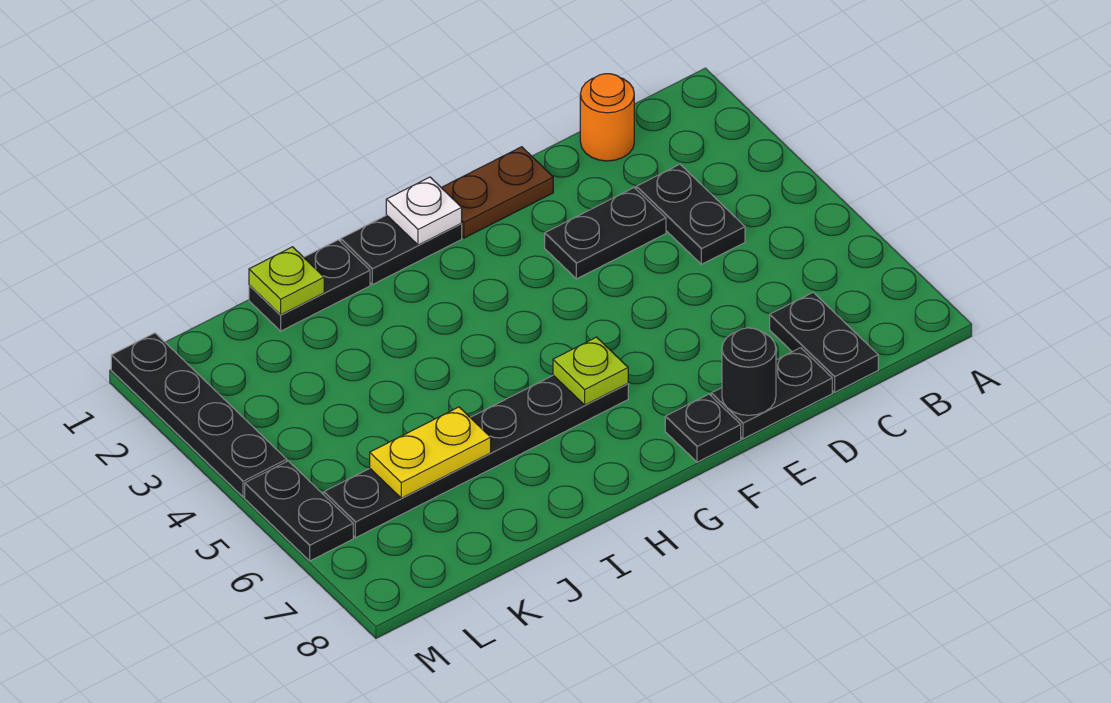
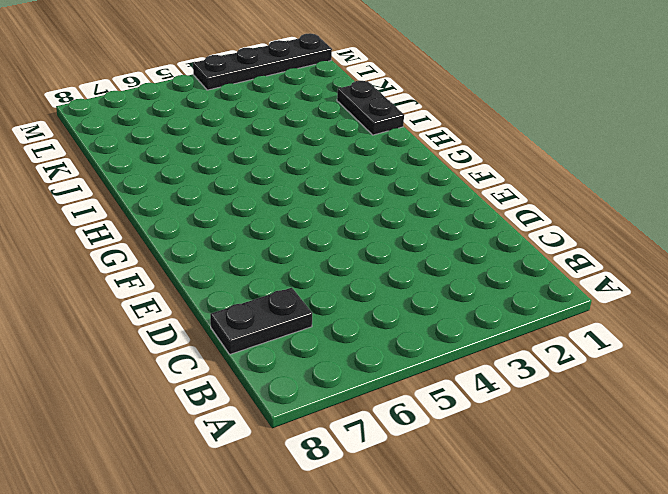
none -> orange round brick C1 level 1
none -> black plate C3:C4 level 1
none -> black plate D3:E3 level 1

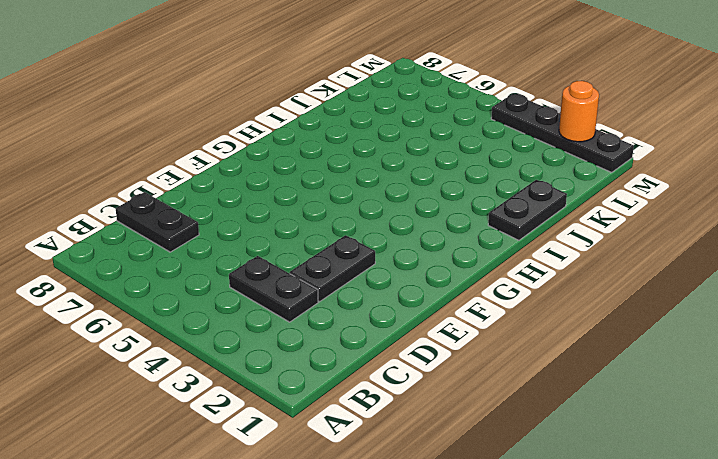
orange round brick M2 level 2 -> orange round brick C1 level 1
none -> black plate D8:E8 level 1
none -> brown plate E1:F1 level 1
none -> black plate F8 level 1

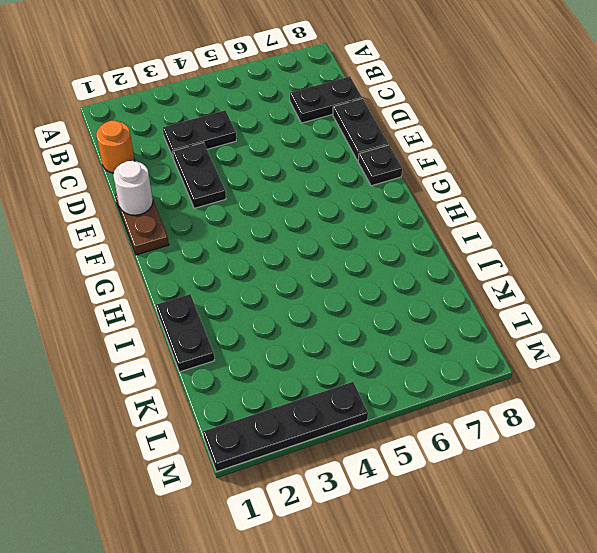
white round brick E1 level 2 -> none
none -> black plate G1:H1 level 1
none -> black plate G6:L6 level 1
none -> black plate M5:M6 level 1

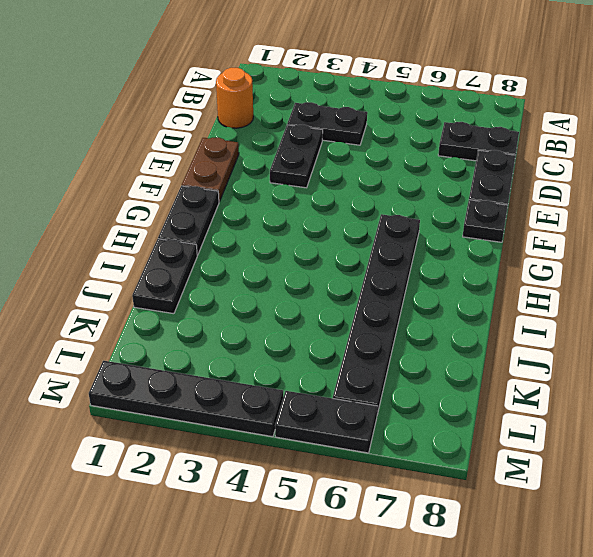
none -> black round brick E8 level 2
none -> white plate G1 level 2
none -> lime plate G6 level 2

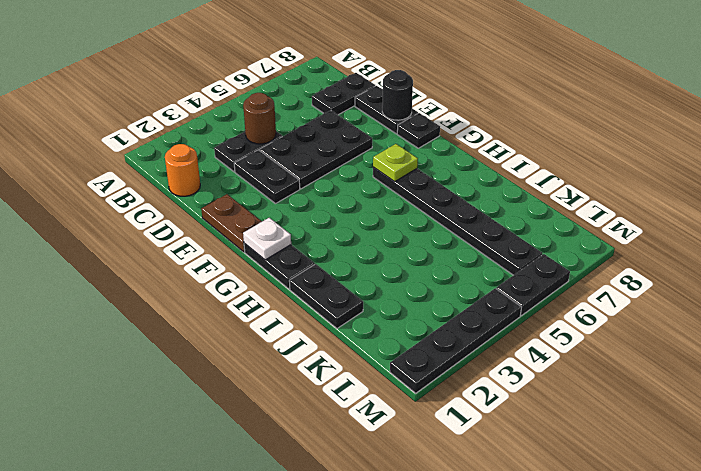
brown round brick C4 level 2 -> none
black plate D4:E6 level 1 -> none
none -> lime plate J1 level 2
none -> yellow plate J6:K6 level 2

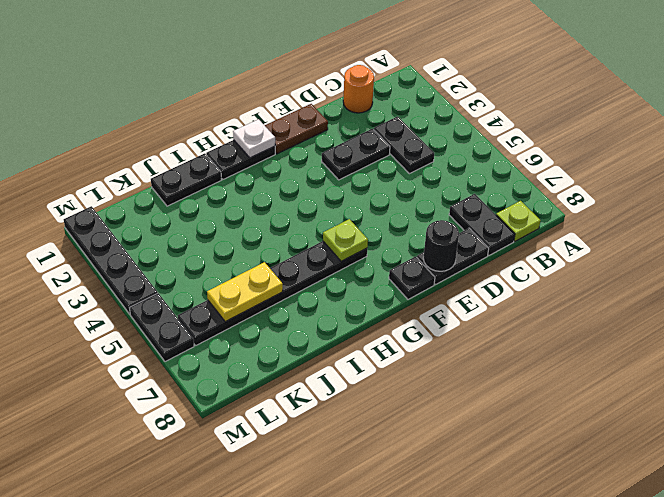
lime plate B8 level 1 -> lime plate J1 level 2

